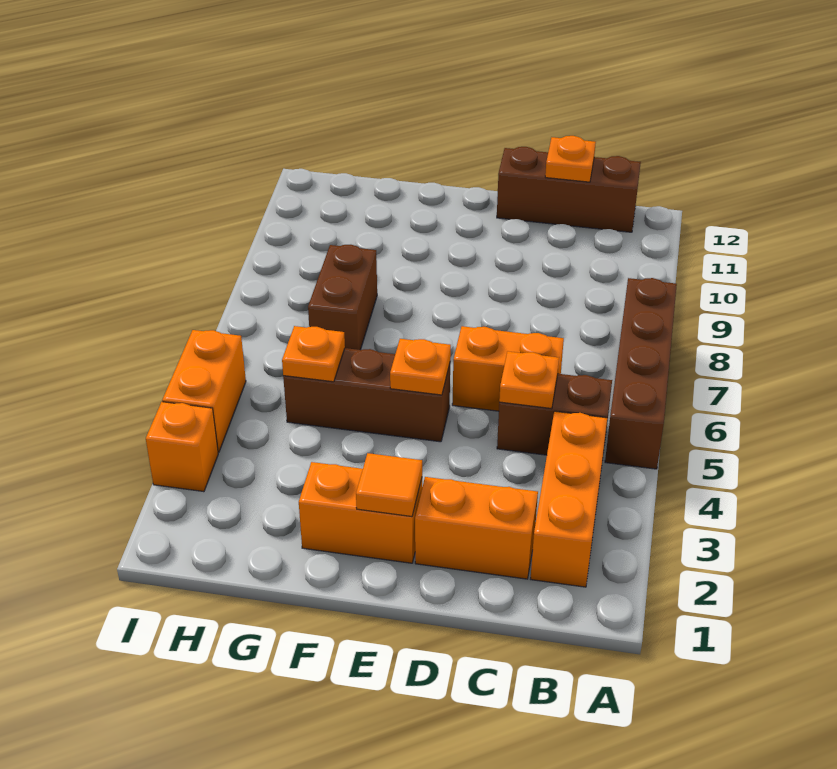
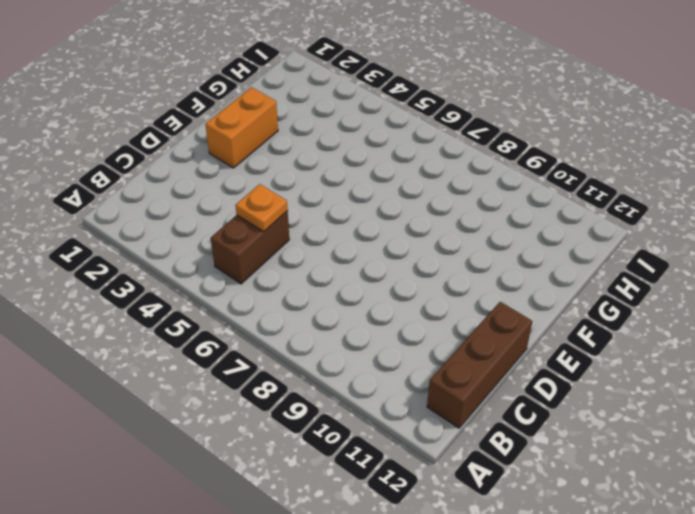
none -> brown brick A5:A8 level 1
none -> orange brick B2:B4 level 1
none -> orange brick C2:D2 level 1

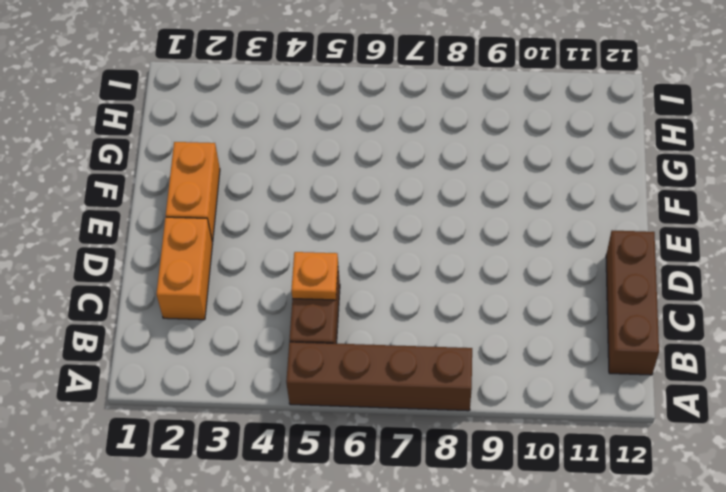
none -> orange brick B2:B4 level 1
none -> orange brick C6:D6 level 1
none -> brown brick E5:G5 level 1

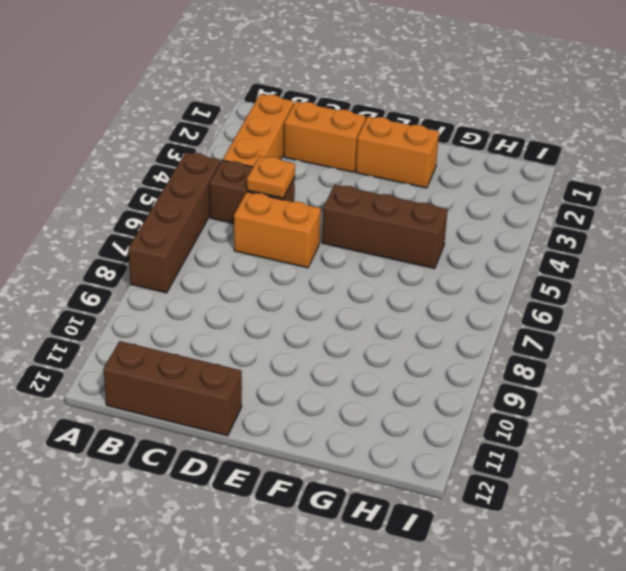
none -> brown brick G7:G8 level 1
none -> orange brick I3 level 1
none -> orange brick I4:I5 level 1

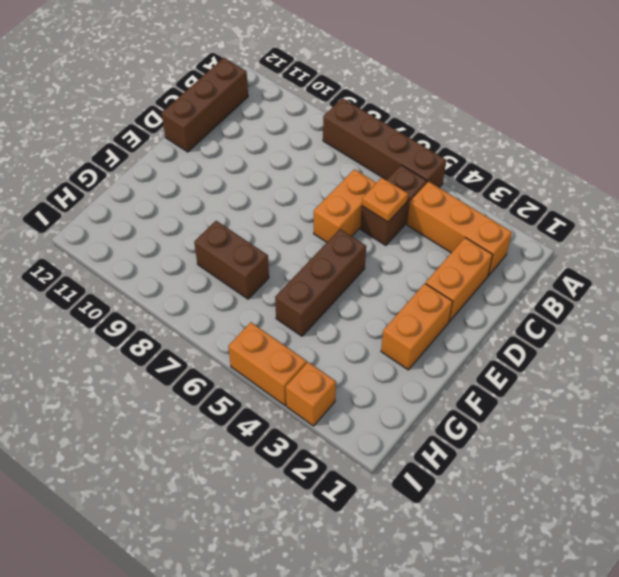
none -> orange plate C12 level 2
none -> orange tile E2 level 2
none -> orange plate E5 level 2

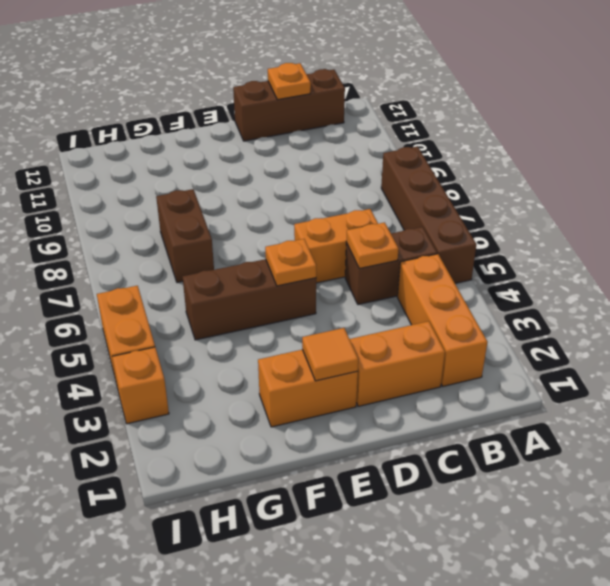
none -> orange plate G5 level 2

